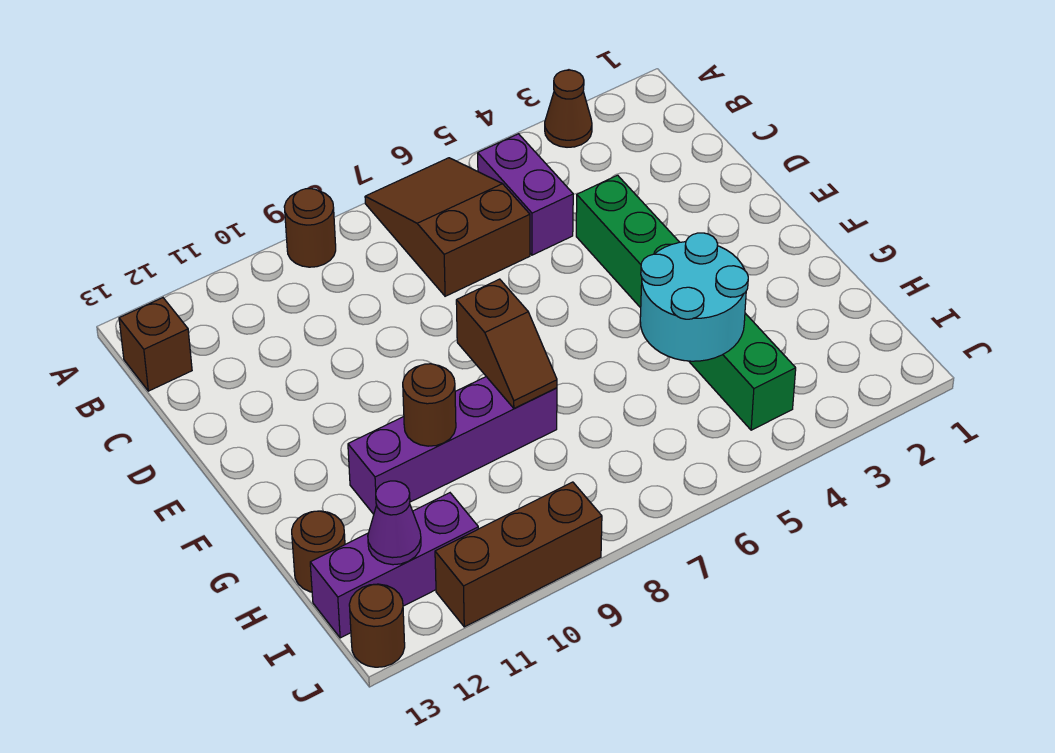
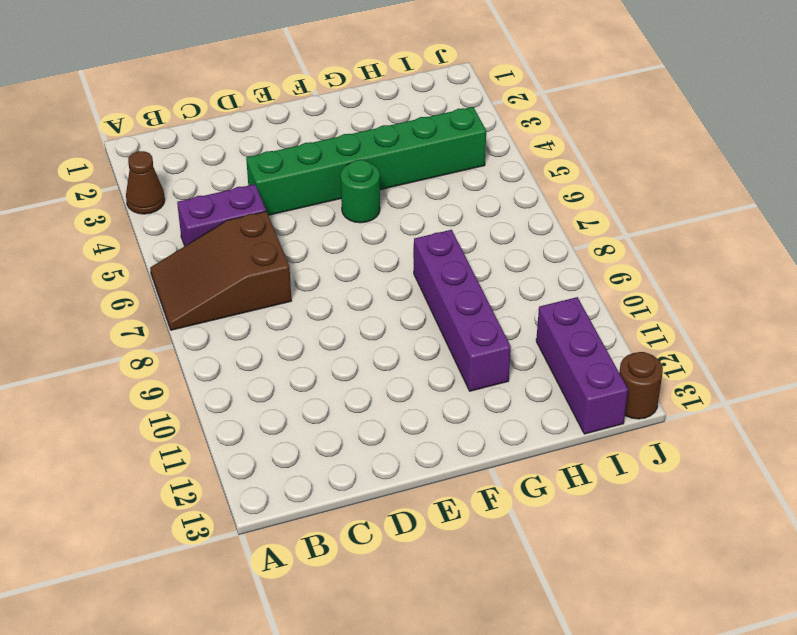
green round brick F5 level 1 -> none
none -> brown round brick A9 level 1
none -> brown brick B13 level 1
none -> brown round brick H13 level 1

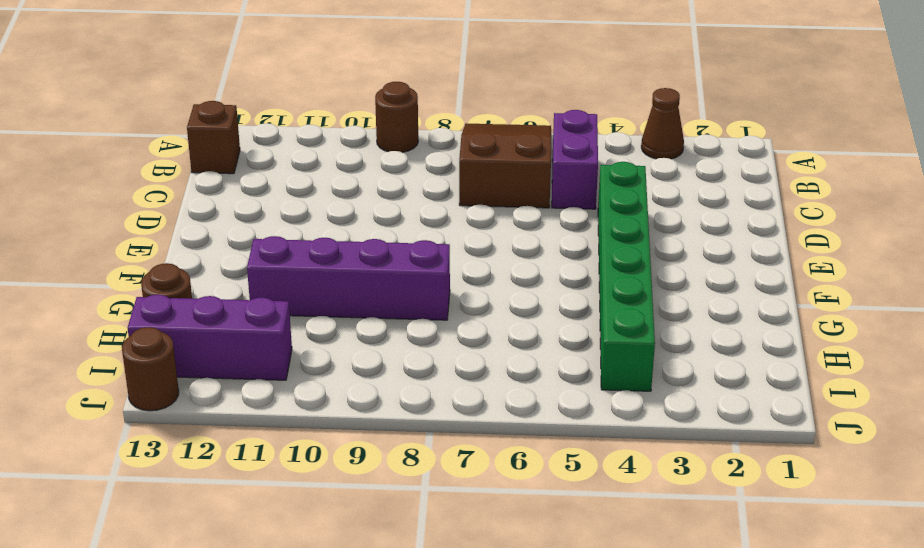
none -> brown brick J9:J11 level 1
none -> brown slope F8:G8 level 2 top F
none -> cyan round brick G4:H5 level 2

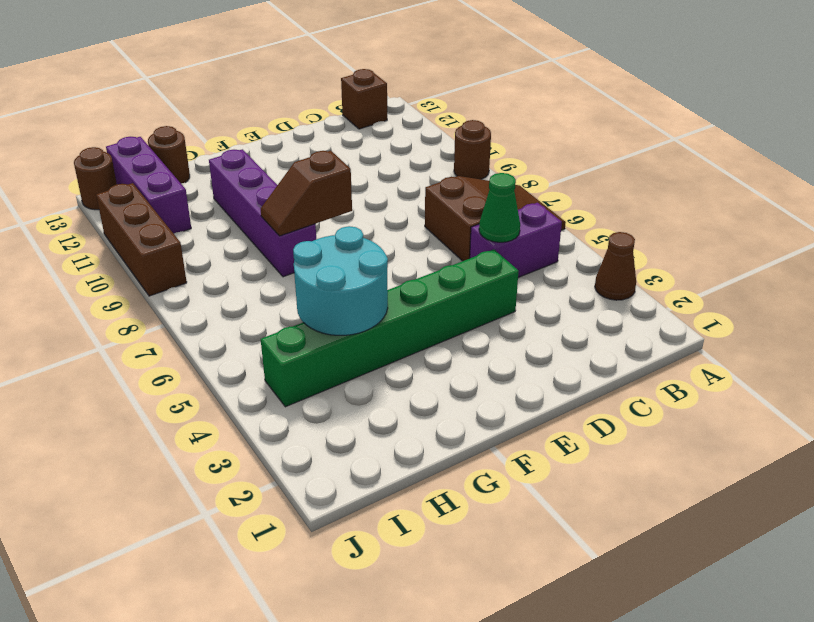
green cone C5 level 2 -> none
none -> brown round brick G10 level 2
none -> purple cone I12 level 2

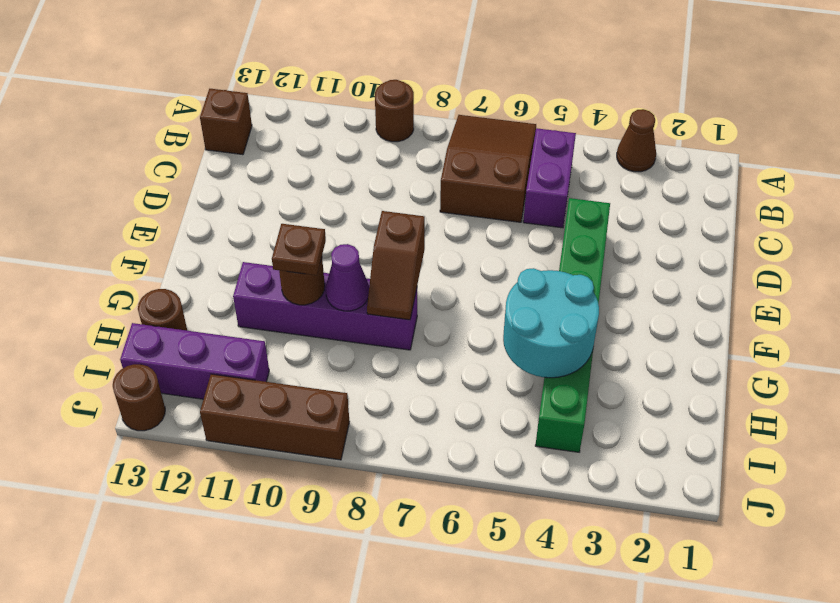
purple cone G9 level 2 -> purple cone I12 level 2
brown plate G10 level 3 -> none

